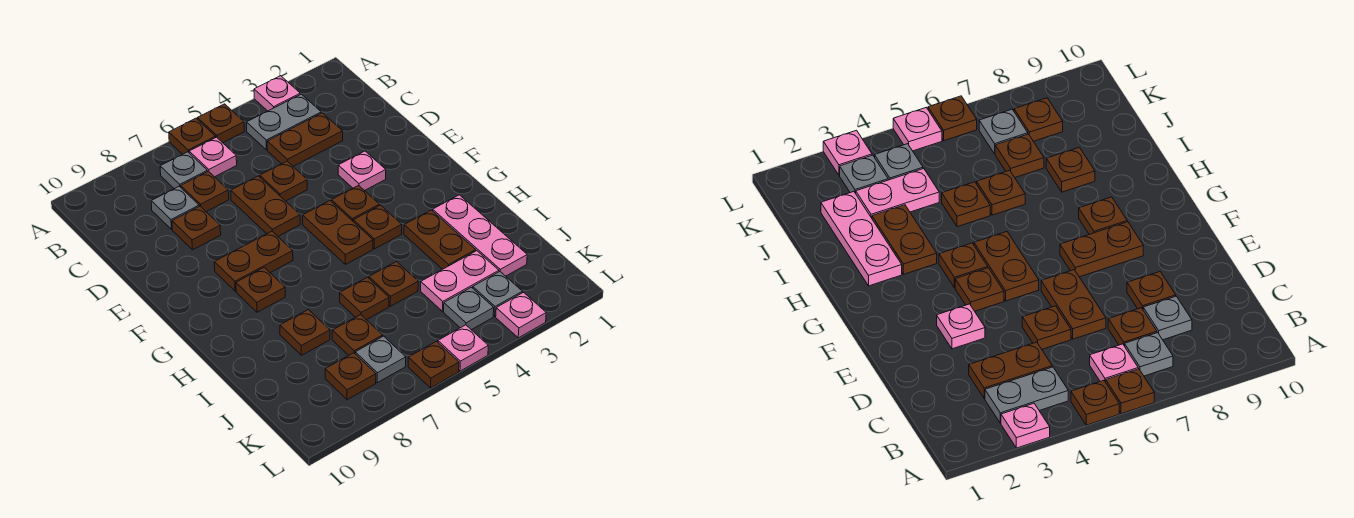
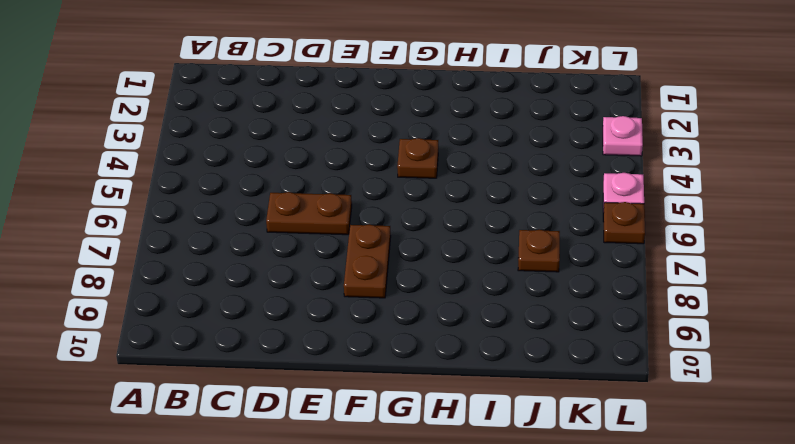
none -> pink plate A3 level 1
none -> brown plate A5 level 1
none -> brown plate A6 level 1
none -> grey plate B3:B4 level 1

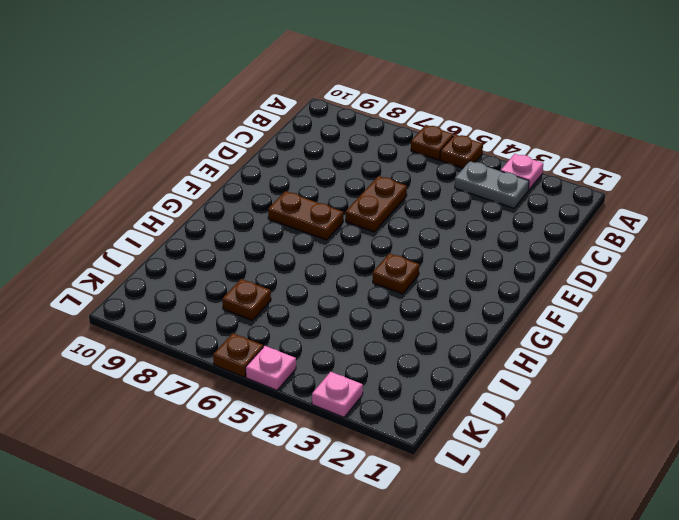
none -> pink plate B6 level 1
none -> grey plate B7 level 1
none -> brown plate C3:C4 level 1
none -> brown plate C7 level 1

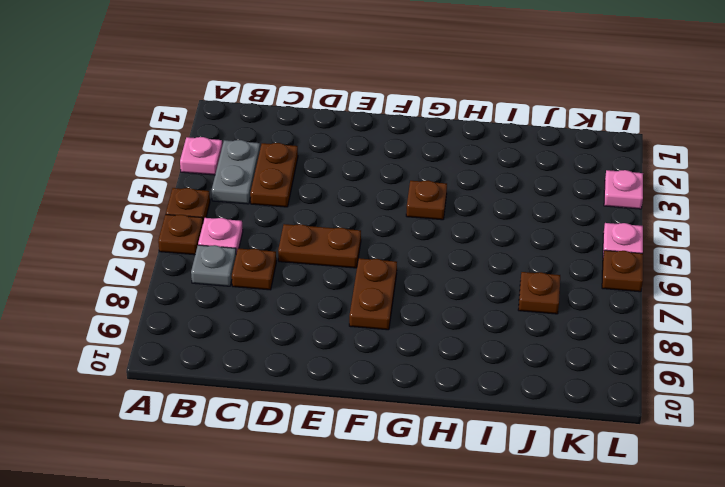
none -> grey plate C8 level 1
none -> brown plate D5 level 1
none -> brown plate D8 level 1
none -> pink plate E3 level 1

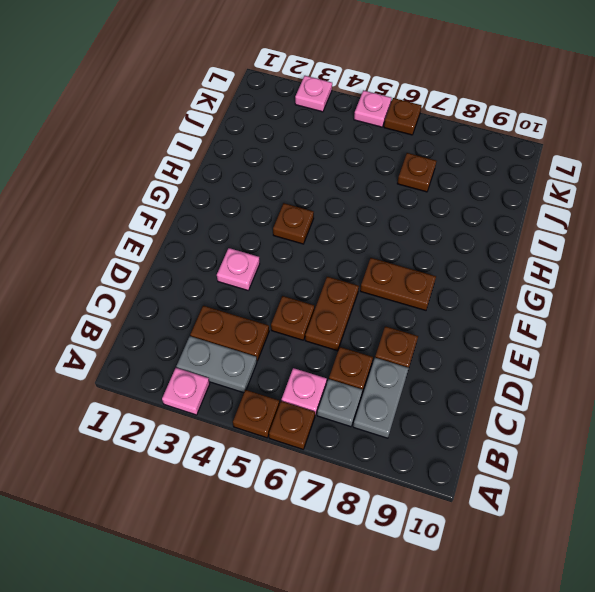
grey plate B8:C8 level 1 -> grey plate C8 level 1
none -> brown plate F4 level 1
none -> brown plate F5:G5 level 1
none -> brown plate G8 level 1
none -> pink plate H2:J2 level 1

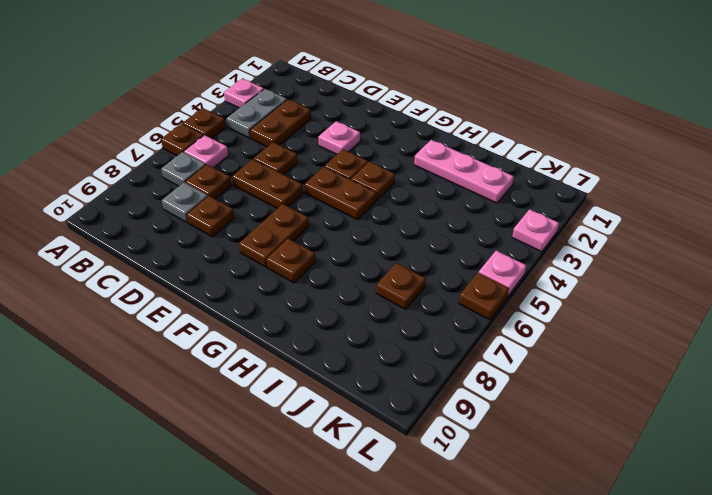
none -> brown plate H3:I3 level 1
none -> brown plate I5 level 1
none -> brown plate I6 level 1
none -> brown plate I8 level 1

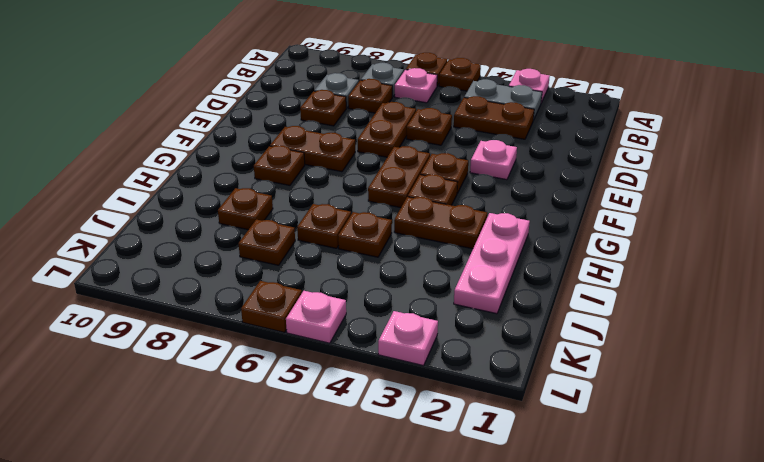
brown plate H3:H4 level 1 -> brown plate H3:I3 level 1
none -> pink plate J3:J4 level 1
none -> grey plate K3 level 1
none -> grey plate K4 level 1
none -> grey plate K7 level 1

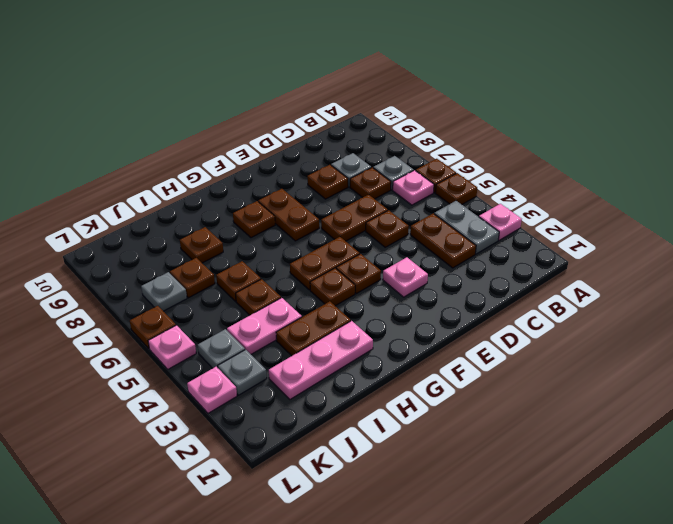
pink plate I4:J4 level 1 -> pink plate J3:J4 level 1
none -> brown plate K8 level 1

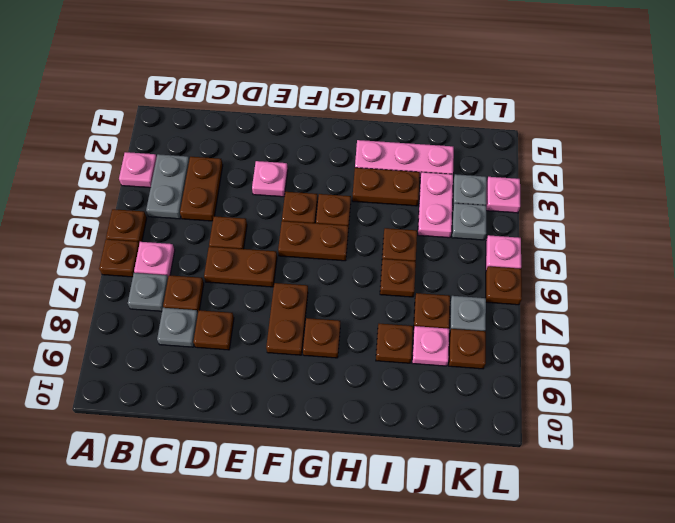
pink plate J8 level 1 -> none

